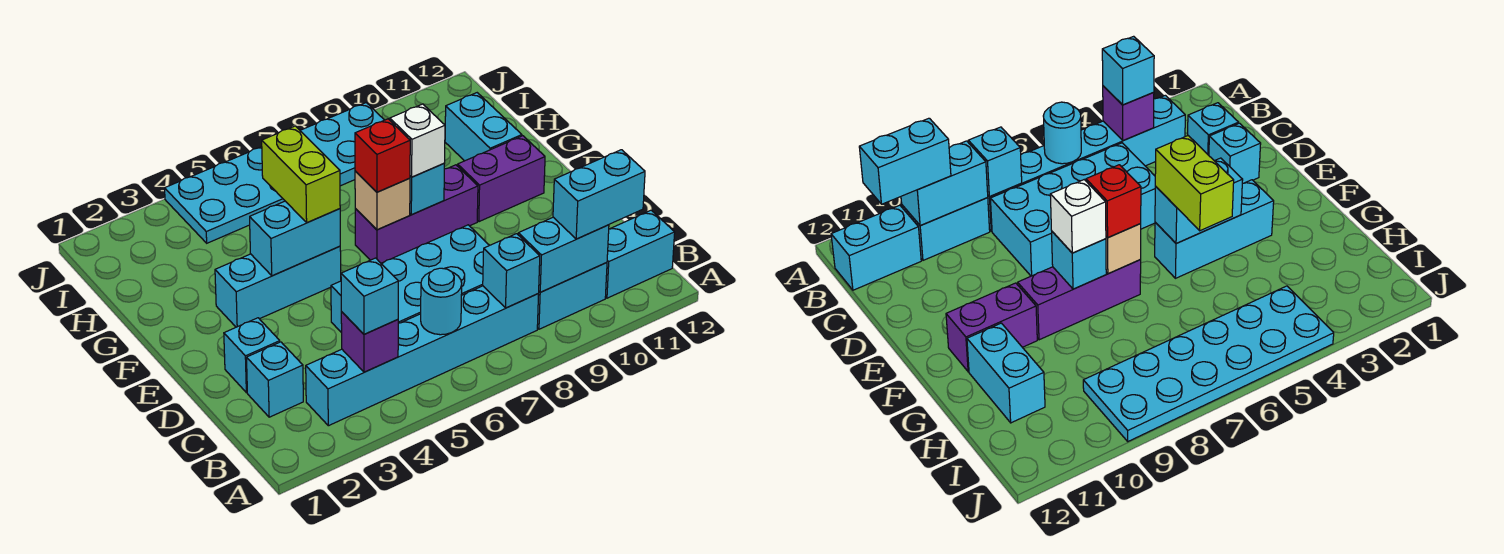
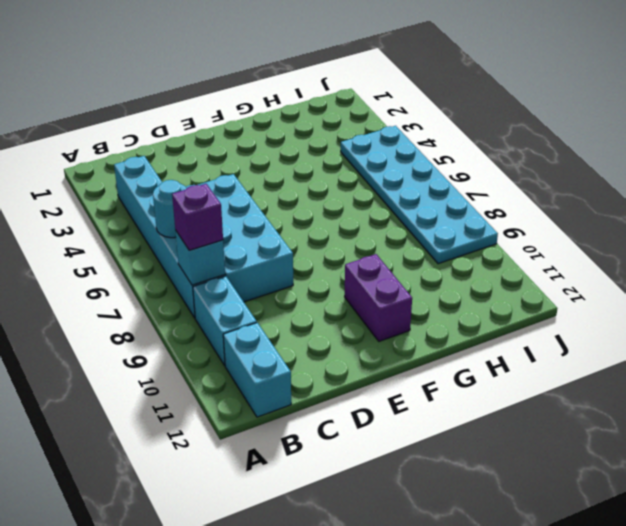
purple brick B8 level 3 -> purple brick B4 level 2
none -> cyan brick C2 level 1
none -> cyan brick D2 level 1
none -> cyan brick F3:F5 level 1

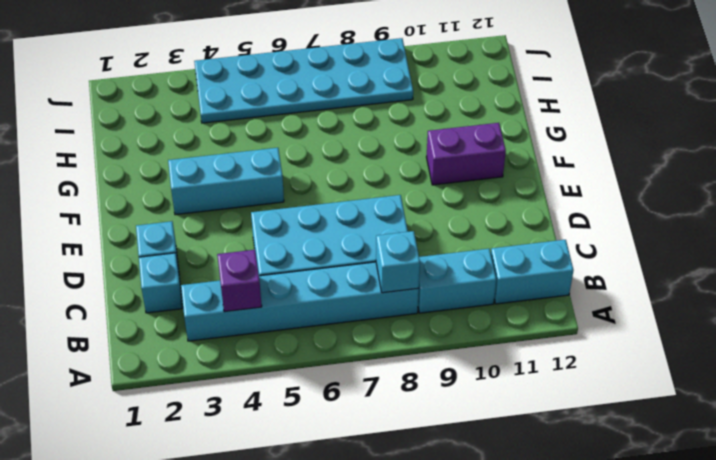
none -> purple brick F7:F9 level 1
none -> cyan brick G11:H11 level 1
none -> cyan round brick B6 level 2

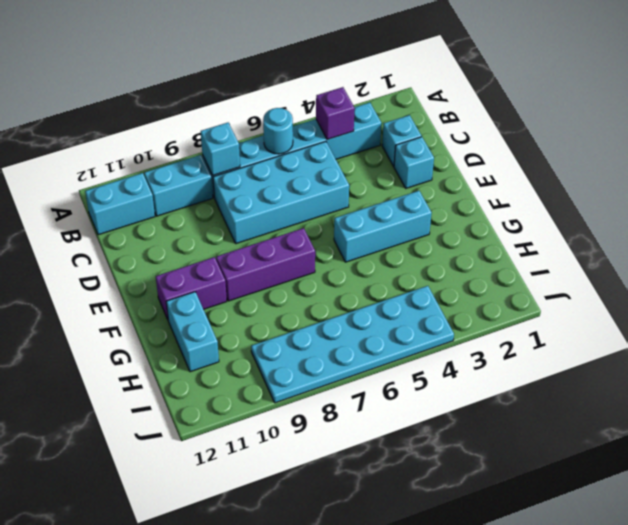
none -> cyan brick B9:B10 level 2
none -> cyan brick F4:F5 level 2
none -> tan brick F7 level 2

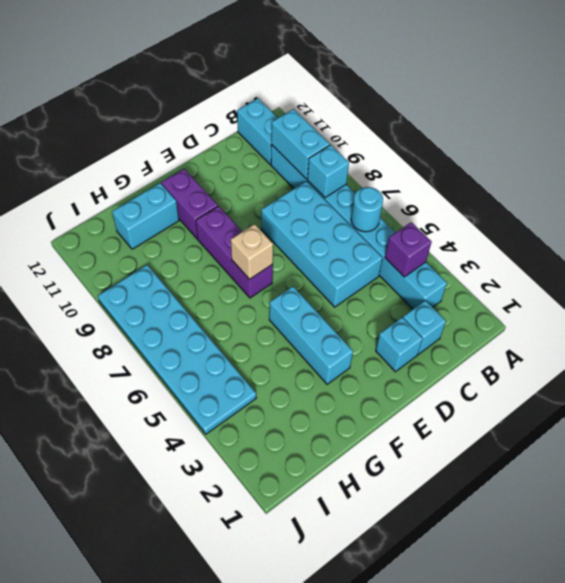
none -> cyan brick F4:F5 level 2
none -> cyan brick F8 level 2
none -> cyan brick B4 level 3

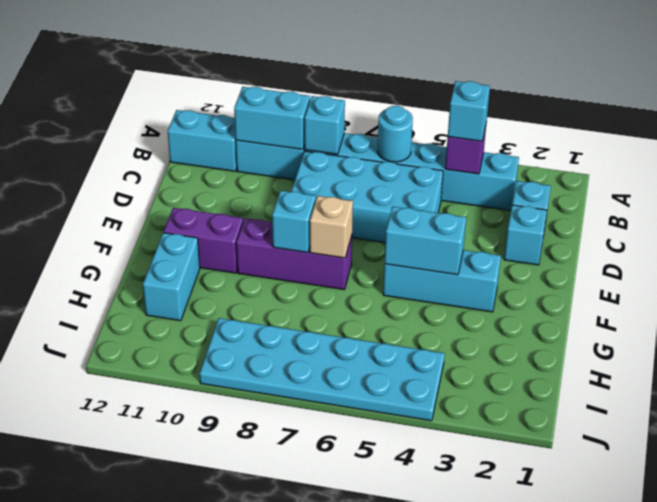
none -> cyan brick B10:B11 level 3
none -> lime brick F5:G5 level 3
none -> red brick F7 level 3

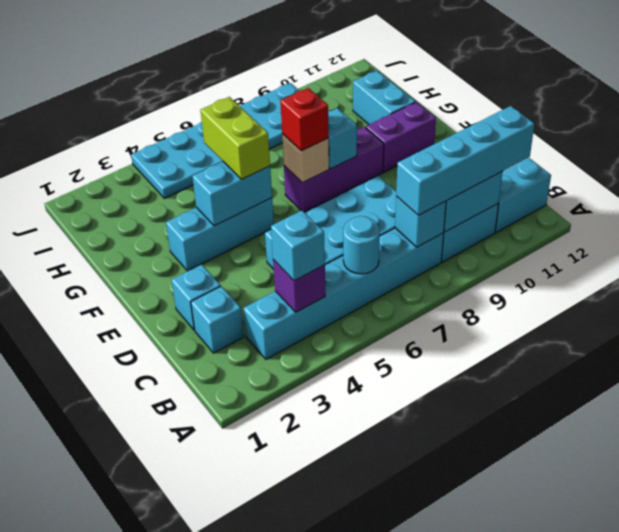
cyan brick B8:B11 level 3 -> cyan brick B10:B11 level 3
none -> white brick F8 level 3

